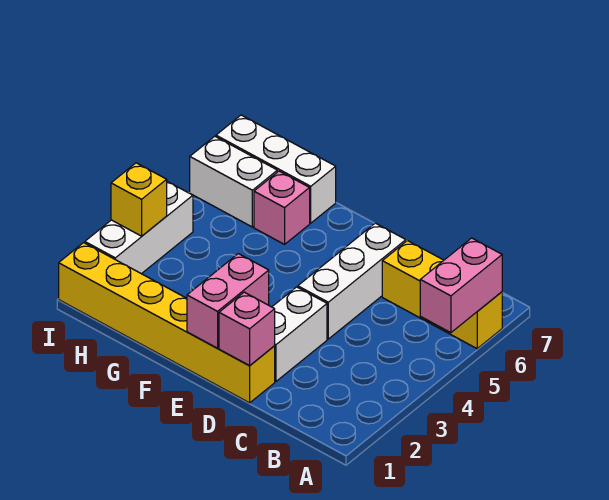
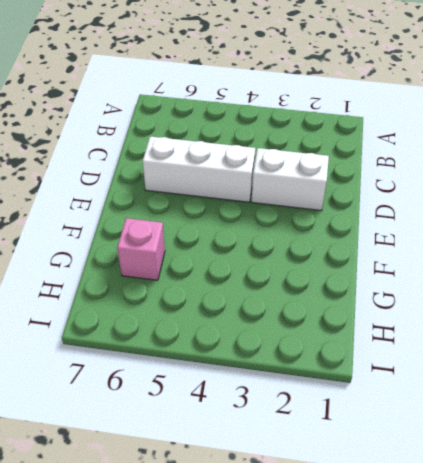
none -> yellow brick A6:C6 level 1
none -> yellow brick D1:I1 level 1
none -> white brick G7:I7 level 1

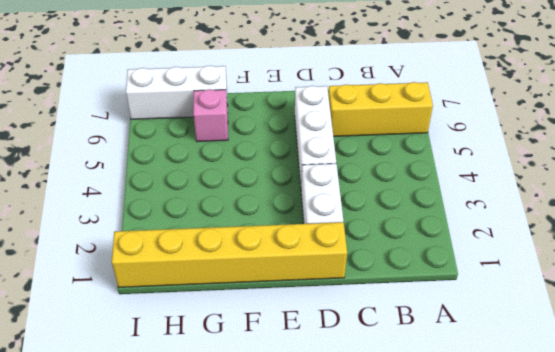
none -> white brick H6:I6 level 1
none -> white brick I2:I4 level 1
none -> pink brick A5:A6 level 2

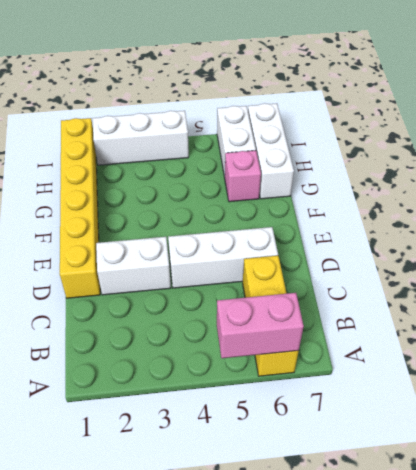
none -> pink brick D1 level 2
none -> pink brick E1:E2 level 2
none -> yellow brick I3 level 2

